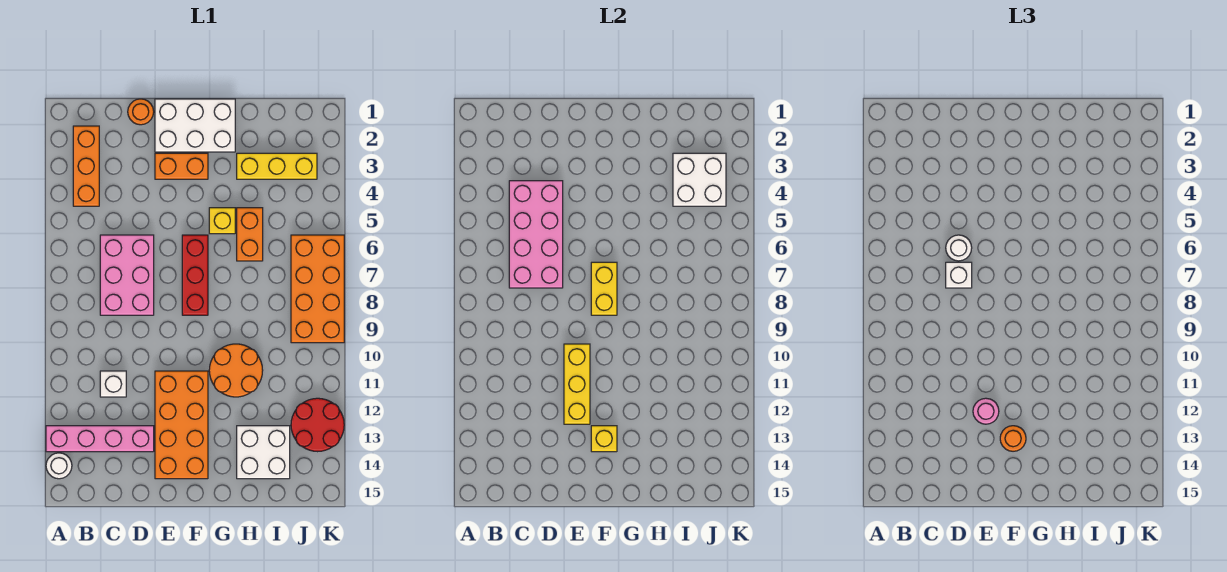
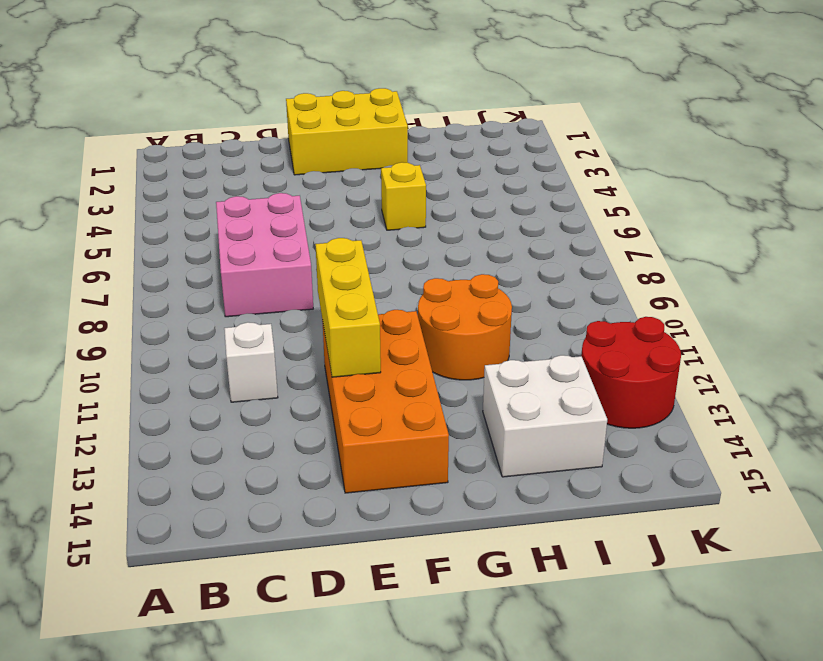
yellow brick E1:G2 level 1 -> white brick E1:G2 level 1
none -> pink brick A13:D13 level 1
none -> white round brick A14 level 1
none -> orange brick B2:B4 level 1

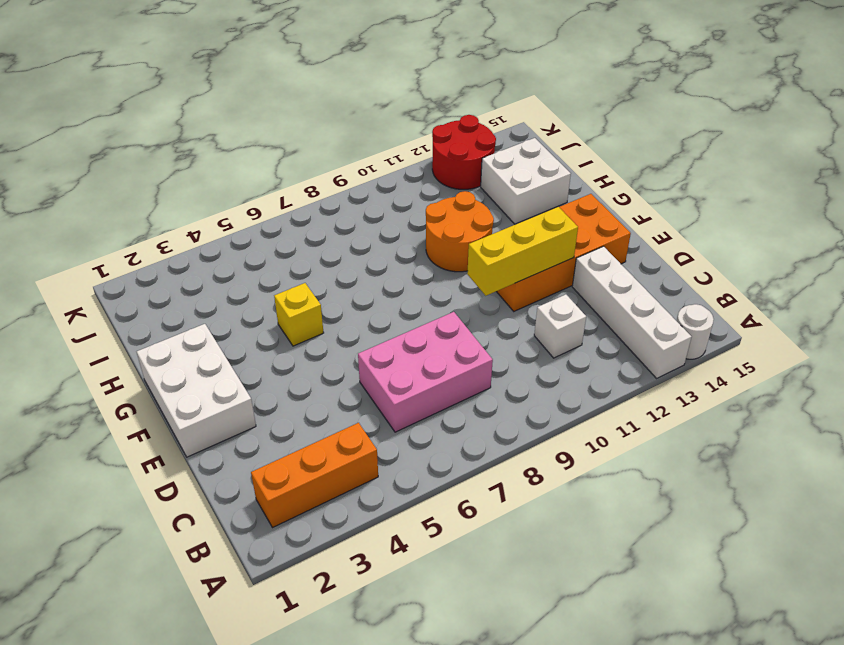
white brick A13:D13 level 1 -> pink brick A13:D13 level 1
none -> orange round brick D1 level 1
none -> orange brick E3:F3 level 1
none -> red brick F6:F8 level 1

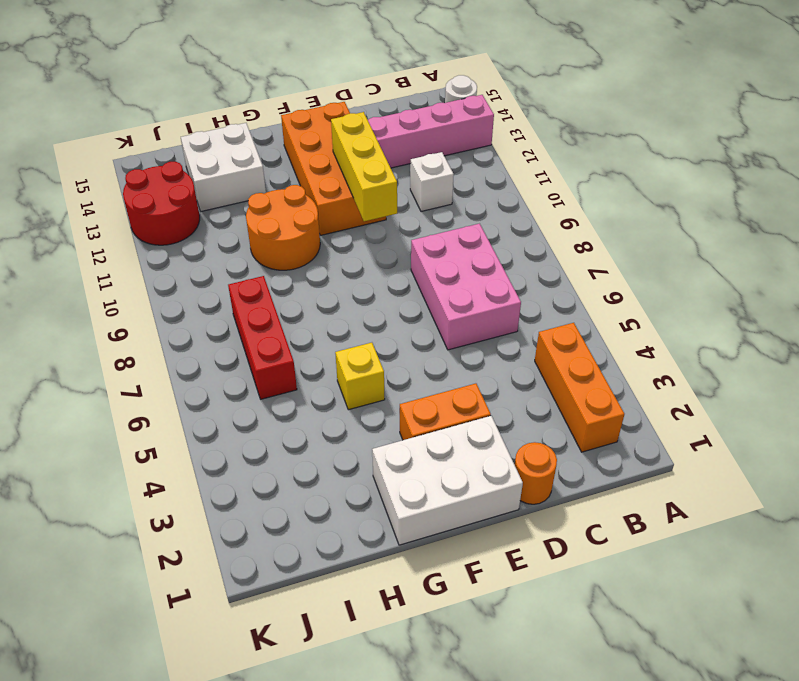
red brick I6:I8 level 1 -> red brick F6:F8 level 1
none -> yellow brick H3:J3 level 1
none -> orange brick H5:H6 level 1
none -> orange brick J6:K9 level 1

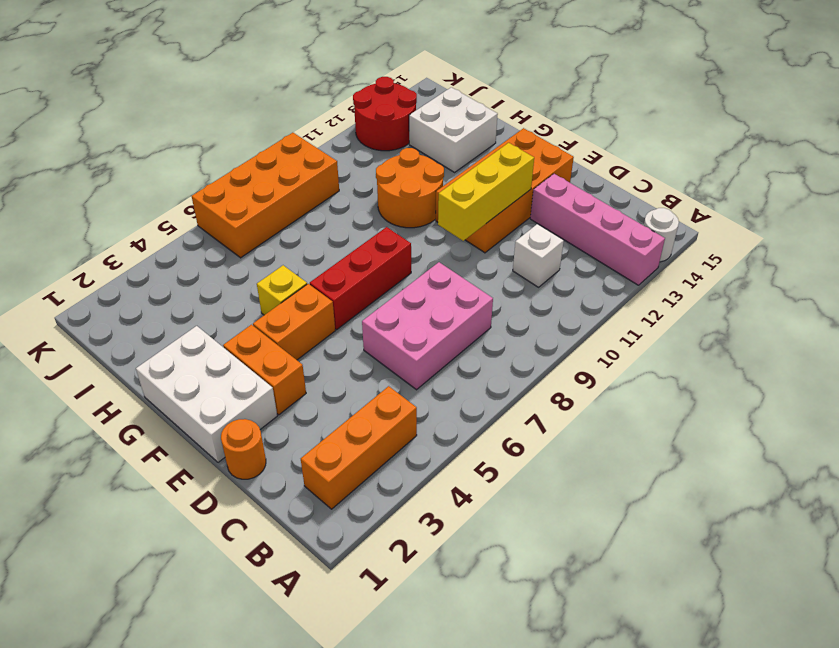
orange brick F4:F5 level 1 -> orange brick H5:H6 level 1
none -> yellow brick H3:J3 level 1
none -> pink brick C4:D7 level 2
none -> yellow brick F7:F8 level 2

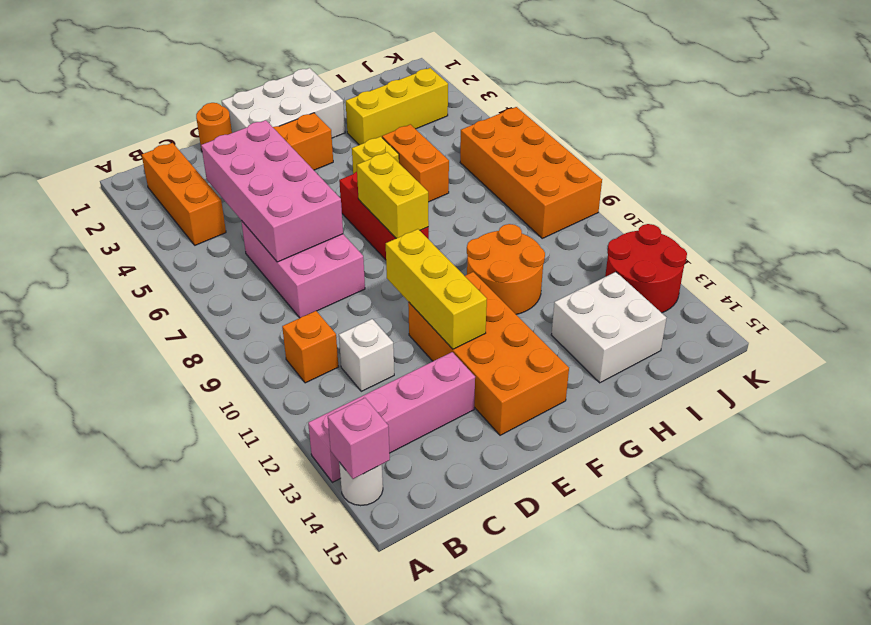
pink brick A14 level 2 -> none
orange brick B10 level 1 -> none
none -> yellow brick F13 level 2
none -> white brick I3:J4 level 2
none -> white round brick D6 level 3

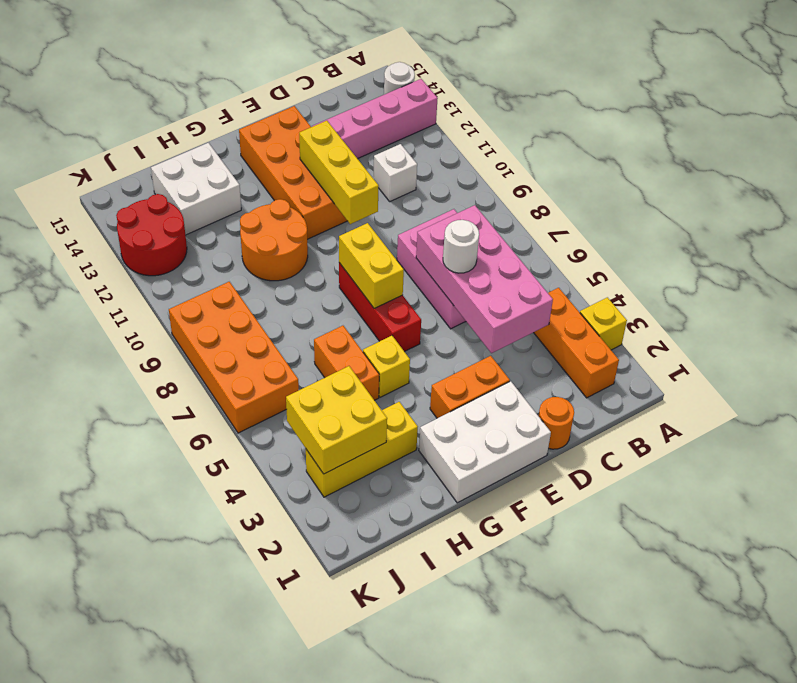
yellow brick A3 level 1 -> yellow brick F13 level 2
yellow brick I3:J4 level 2 -> white brick I3:J4 level 2
none -> white brick D7 level 3
none -> pink round brick E12 level 3
none -> orange round brick F13 level 3

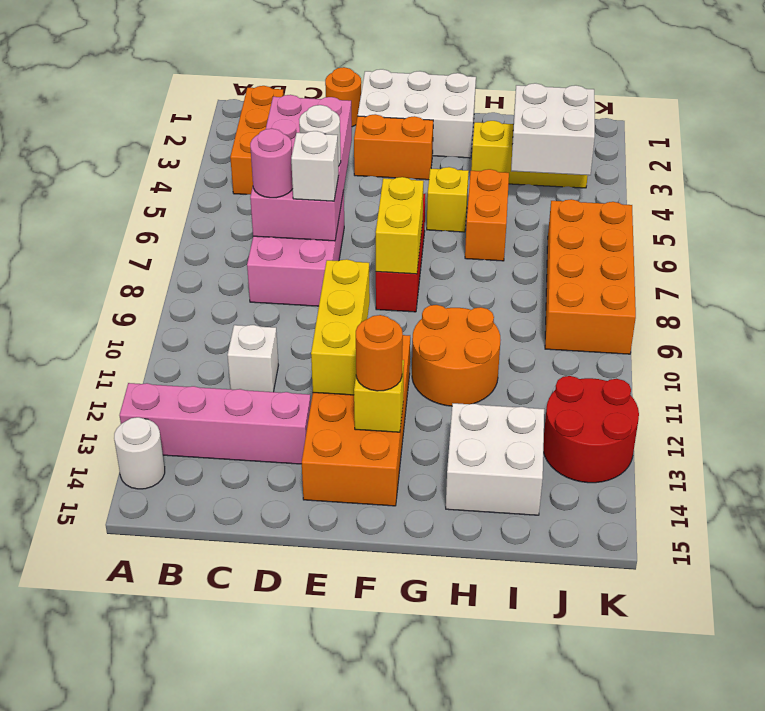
pink round brick C7 level 3 -> pink round brick E12 level 3

